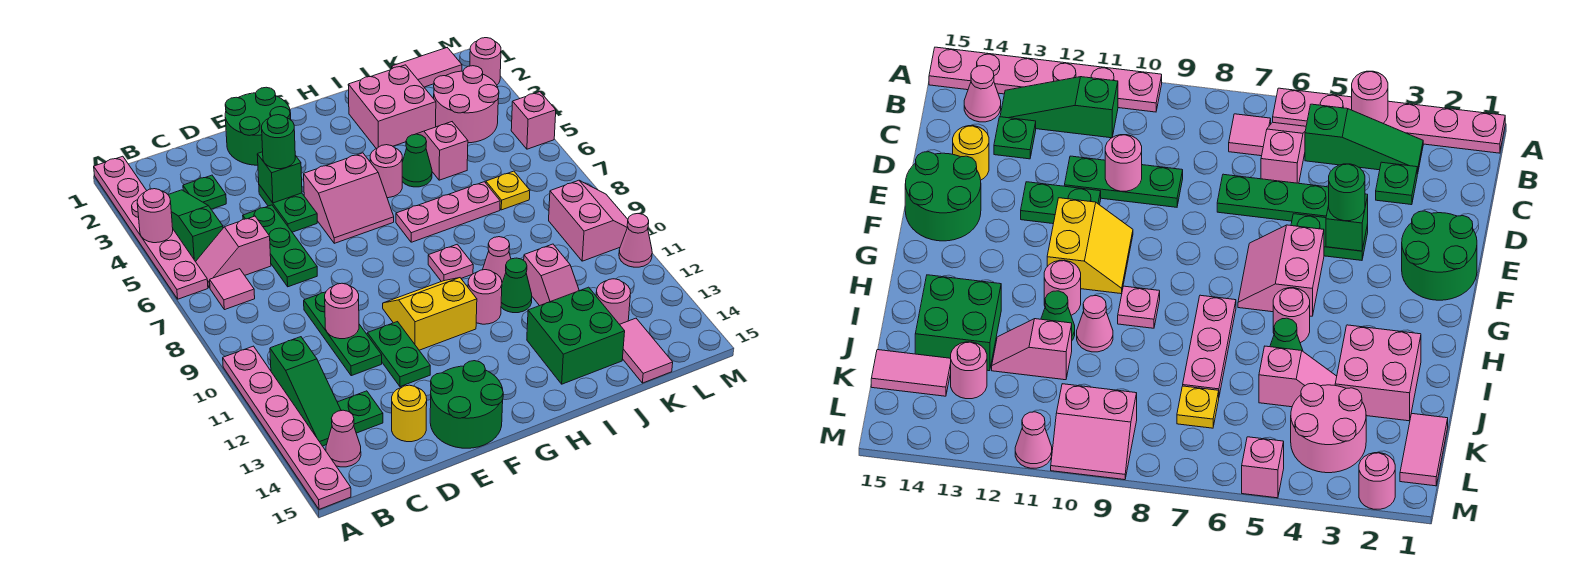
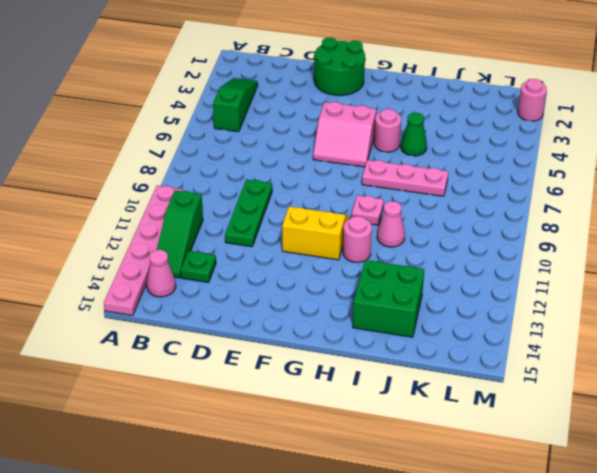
none -> pink plate A1:A6 level 1
none -> pink slope B6:C6 level 1 top C
none -> pink tile B7 level 1
none -> green plate C3 level 1

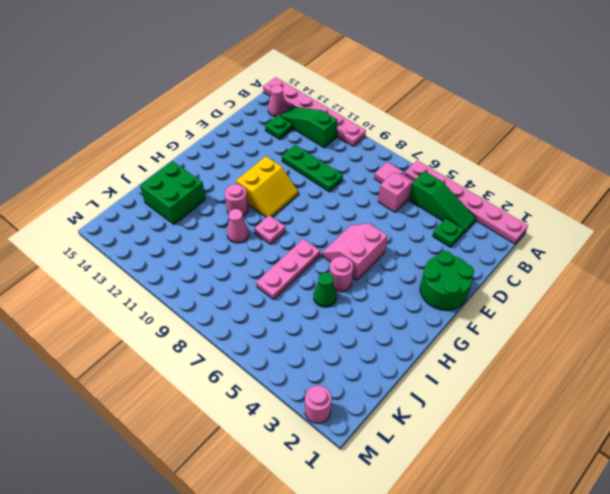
none -> green plate D5:D7 level 1
none -> yellow round brick D14 level 1
none -> green plate E4:E5 level 1
none -> green plate E11:E12 level 1

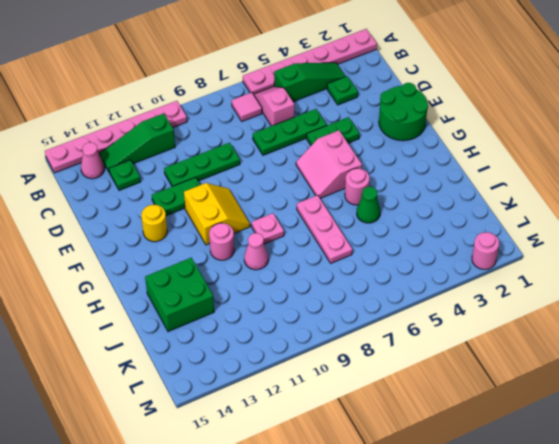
yellow round brick F13 level 1 -> yellow round brick D14 level 1
none -> green round brick E14:F15 level 1
none -> pink brick I2:J3 level 1
none -> green cone I11 level 1
none -> pink slope J4:J5 level 1 top 5

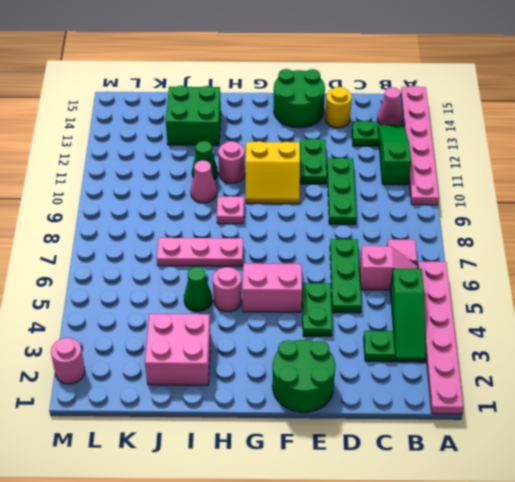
none -> pink slope J4:J5 level 1 top 5
none -> pink slope J11:J12 level 1 top 11
none -> pink tile K1:L1 level 1
none -> pink round brick K3:L4 level 1

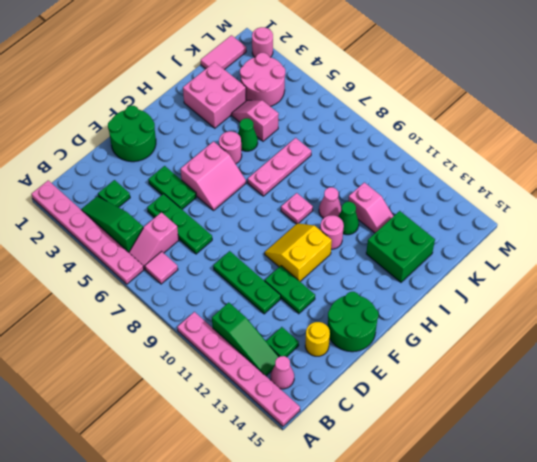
none -> yellow plate K7 level 1
none -> pink round brick K13 level 1
none -> pink tile K14:K15 level 1
none -> pink slope L9:M10 level 1 top L

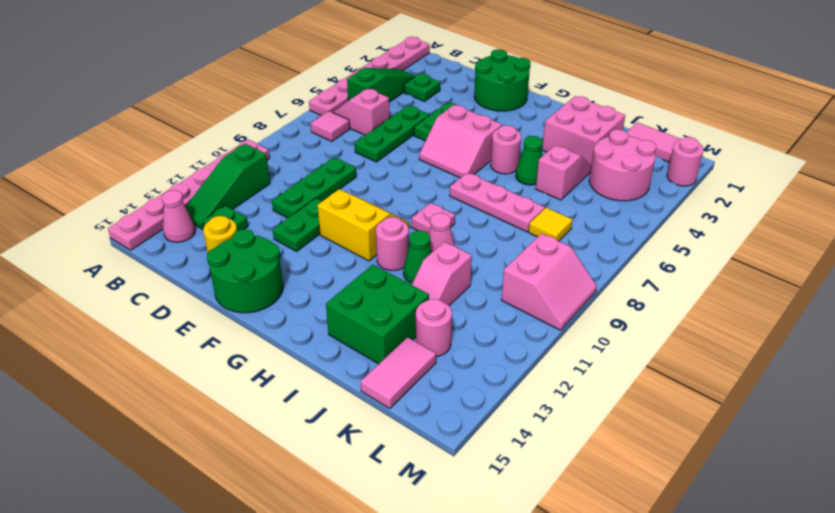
yellow tile K7 level 1 -> yellow plate K7 level 1
none -> pink brick M5 level 1
none -> pink cone M11 level 1
none -> pink round brick A4 level 2
none -> pink round brick D10 level 2

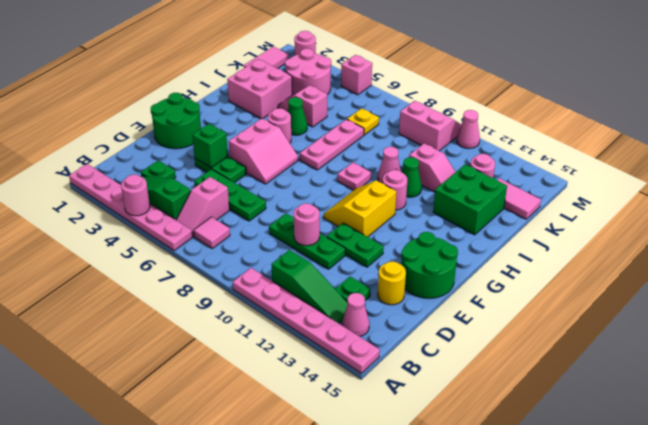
none -> green round brick E4 level 3

